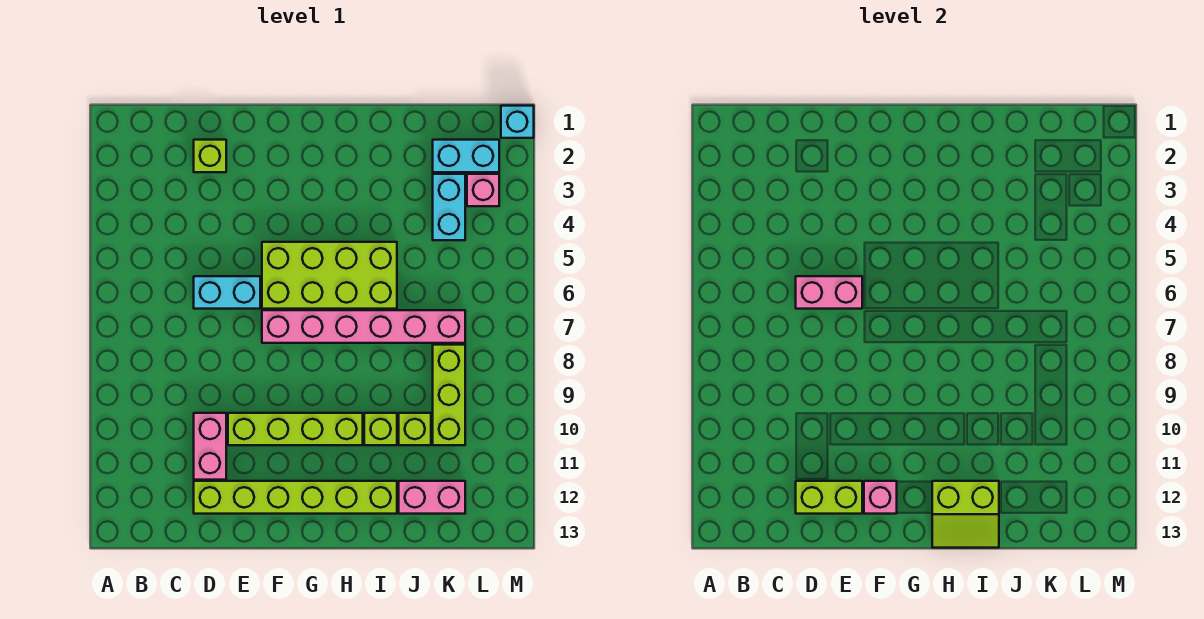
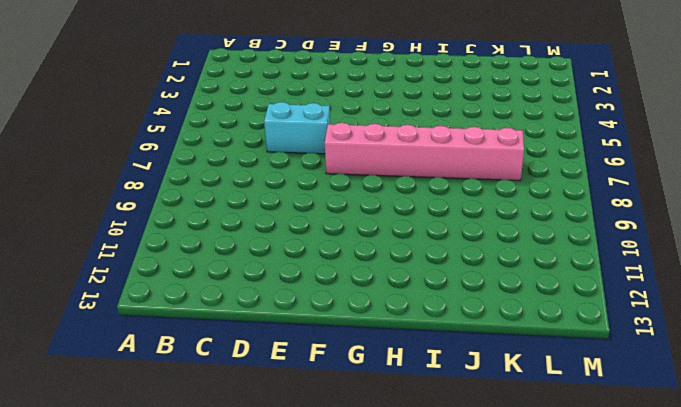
none -> lime brick D2 level 1
none -> pink brick D10:D11 level 1
none -> lime brick D12:I12 level 1

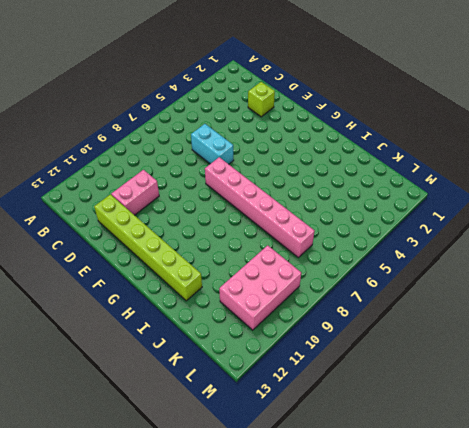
pink brick K9:L11 level 1 -> lime brick K8:K10 level 1
none -> lime brick E10:H10 level 1
none -> lime brick F5:I6 level 1
none -> lime brick I10 level 1

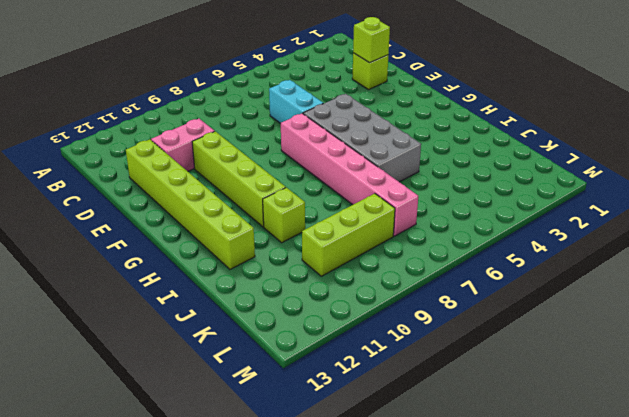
lime brick D2 level 2 -> lime brick J10 level 1
grey brick F5:I6 level 1 -> lime brick F5:I6 level 1
none -> pink brick J12:K12 level 1
none -> cyan brick K2:L2 level 1
none -> cyan brick K3:K4 level 1

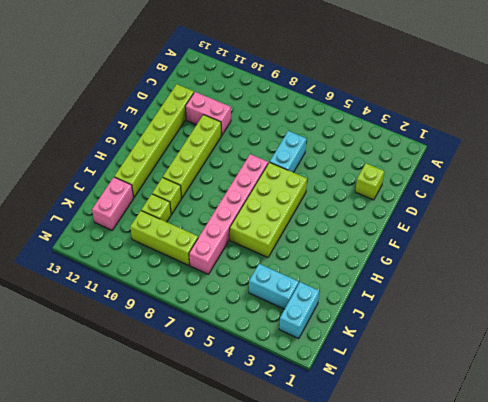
none -> pink brick L3 level 1
none -> cyan brick M1 level 1
none -> pink brick D6:E6 level 2

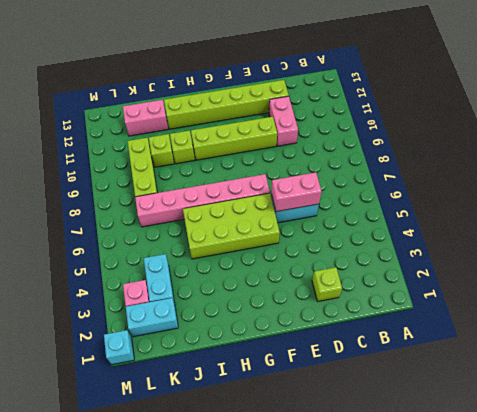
none -> lime brick D12:E12 level 2
none -> pink brick F12 level 2
none -> lime slope H12:I13 level 2 top 12

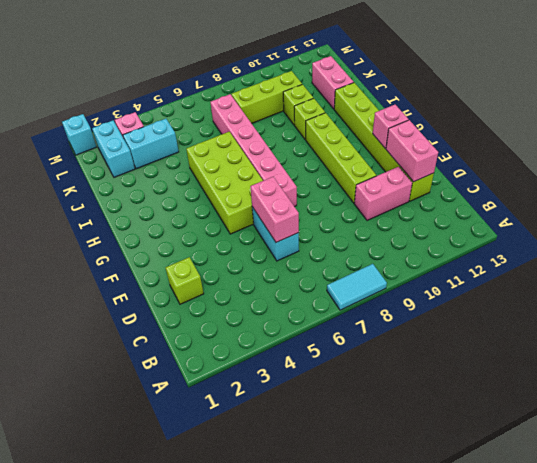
cyan tile A7:A8 level 1 -> none
pink brick D12:E12 level 2 -> lime brick D12:E12 level 2
none -> lime slope H12:I13 level 2 top 12

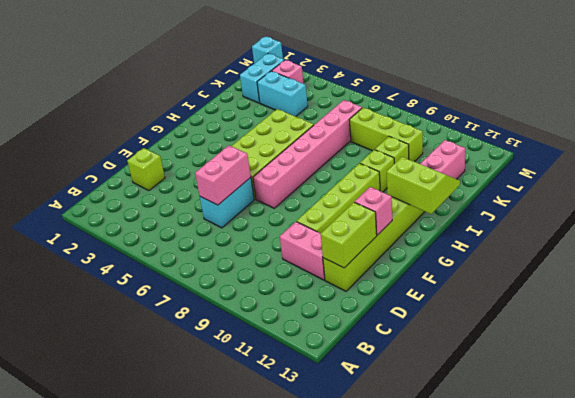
lime slope H12:I13 level 2 top H -> lime slope H12:I13 level 2 top 12

